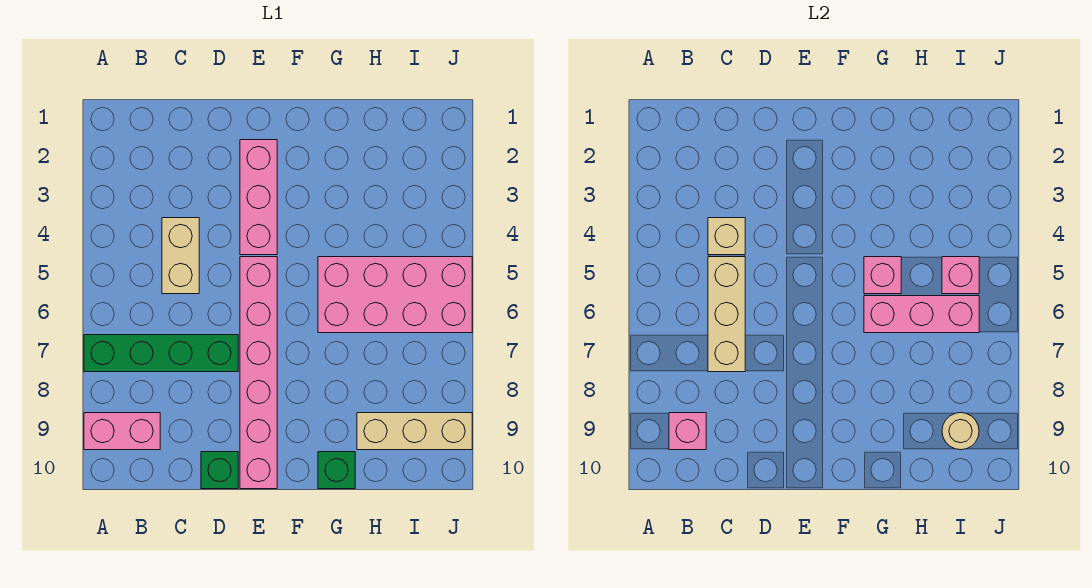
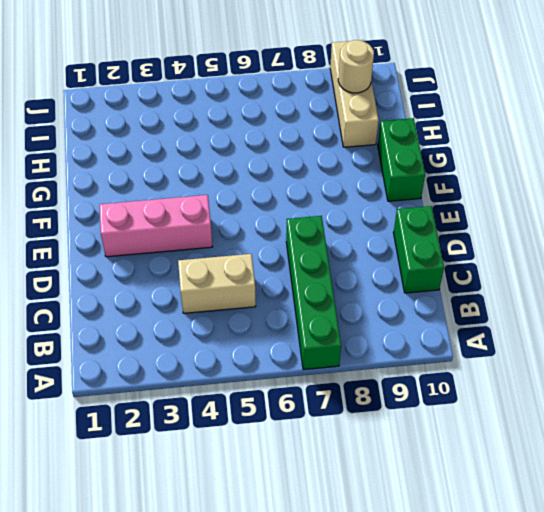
green brick C10:D10 level 1 -> green brick D10 level 1
green brick F10:G10 level 1 -> green brick G10 level 1
none -> pink brick A9:B9 level 1
none -> pink brick E5:E10 level 1
none -> pink brick G5:J6 level 1

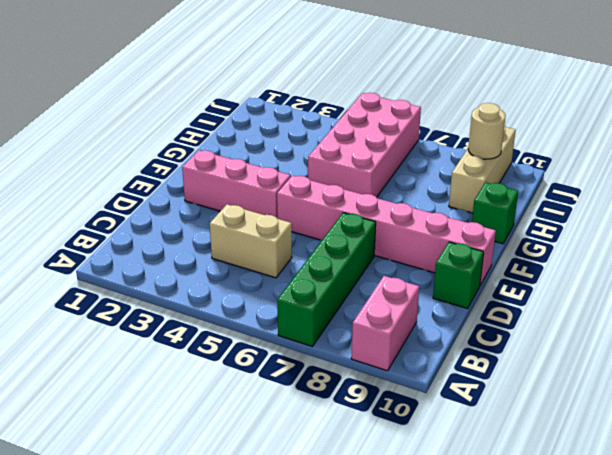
none -> pink brick B9 level 2
none -> tan brick C4 level 2
none -> tan brick C5:C7 level 2

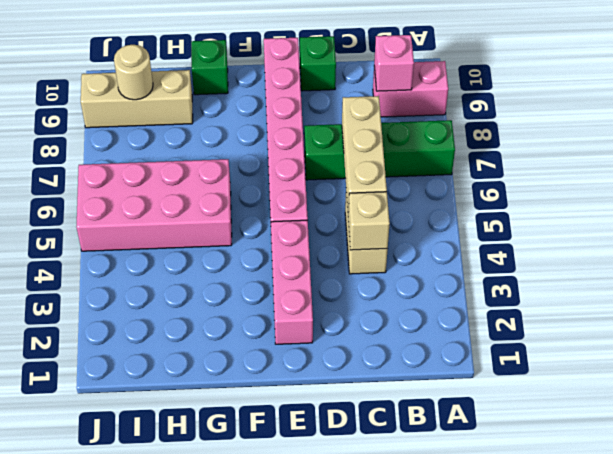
none -> pink brick G5 level 2
none -> pink brick G6:I6 level 2
none -> pink brick I5 level 2

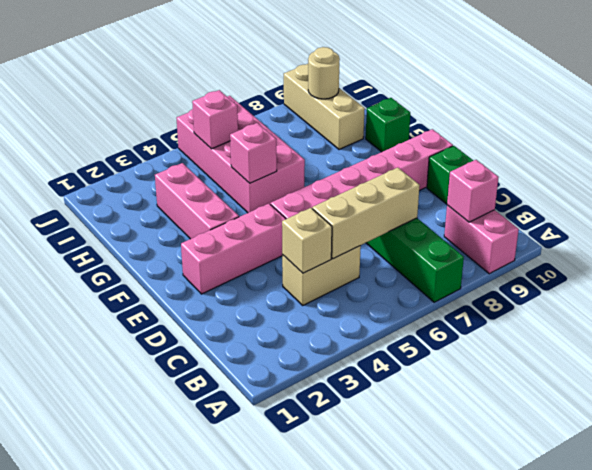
pink brick F3:H3 level 1 -> pink brick G6:I6 level 2

